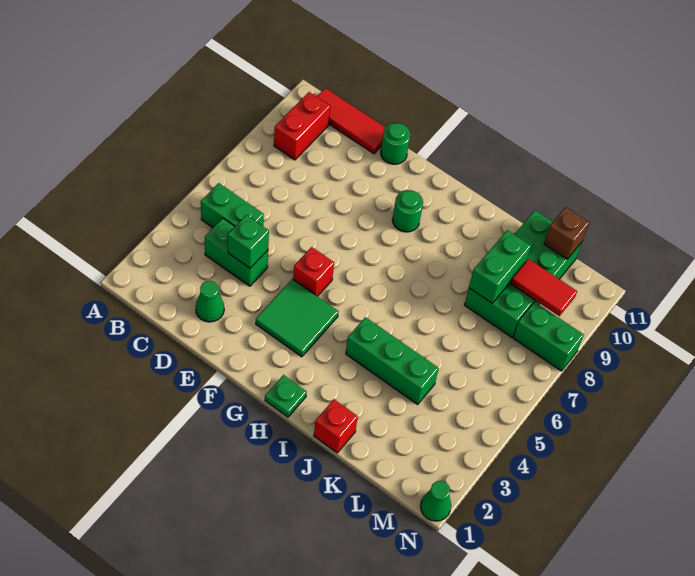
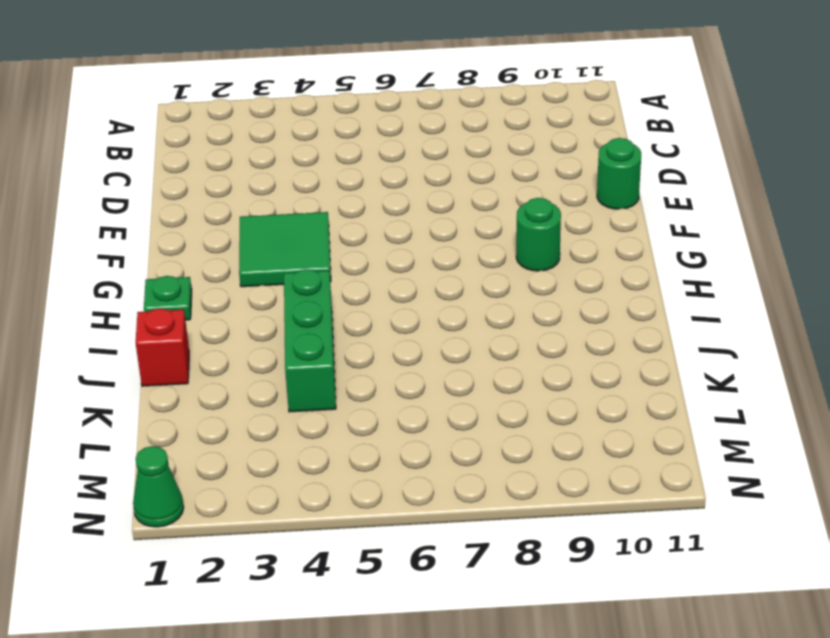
none -> green brick B5:C5 level 1
none -> red brick B9:B10 level 1
none -> red tile B11:D11 level 1

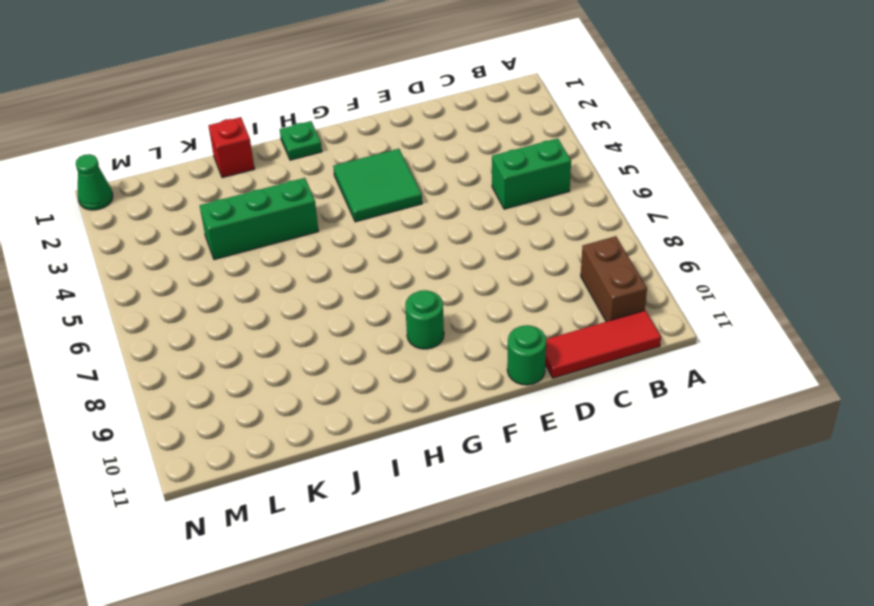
brown brick B9:B10 level 1 -> red brick B9:B10 level 1
none -> green brick C4:D4 level 1
none -> green cone D2 level 1
none -> red brick F5 level 1

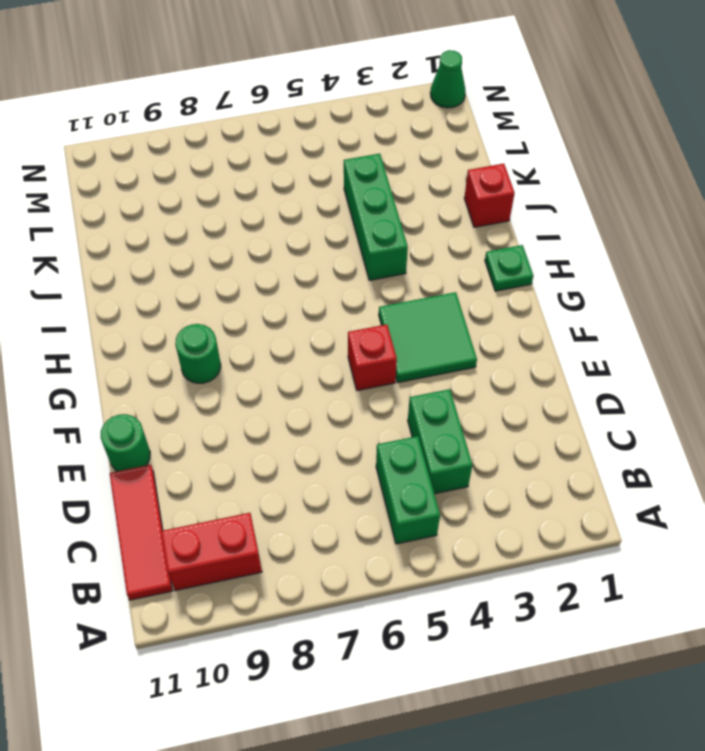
none -> green cone D2 level 1
none -> green brick K8:L11 level 1
none -> green brick M8:N8 level 1

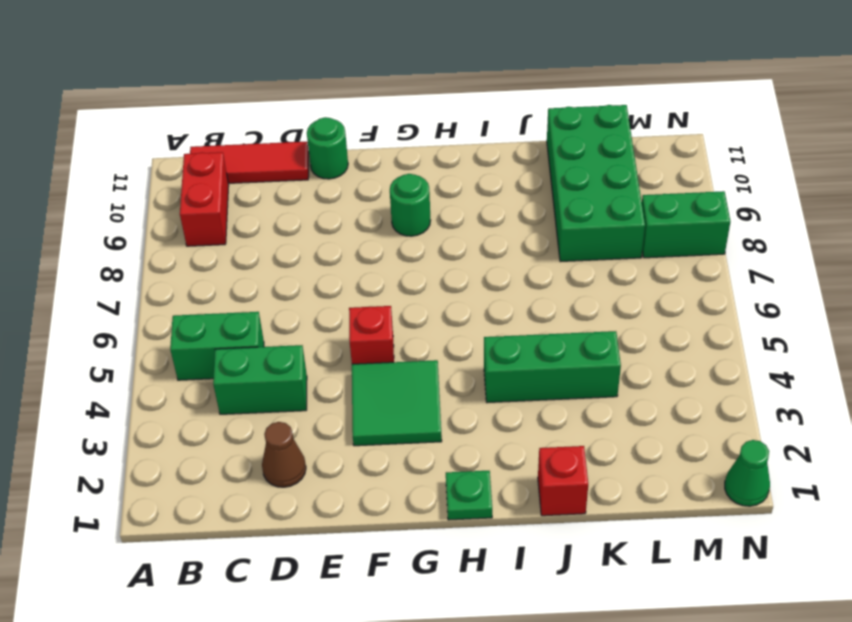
brown cone D2 level 1 -> green cone D2 level 1
none -> green brick D4 level 2
none -> green brick K8:K9 level 2
none -> red tile L9:M9 level 2

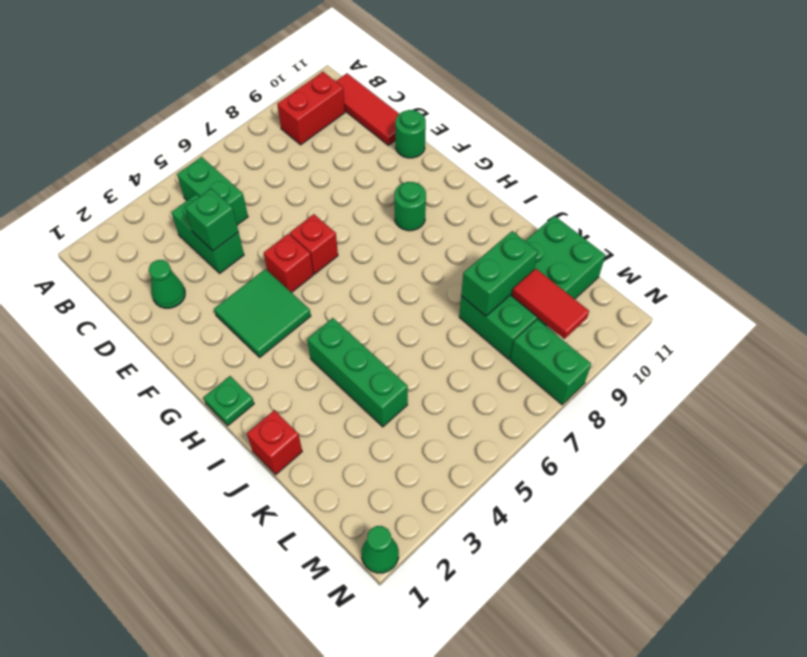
red brick F6 level 1 -> none
none -> brown brick L11 level 2

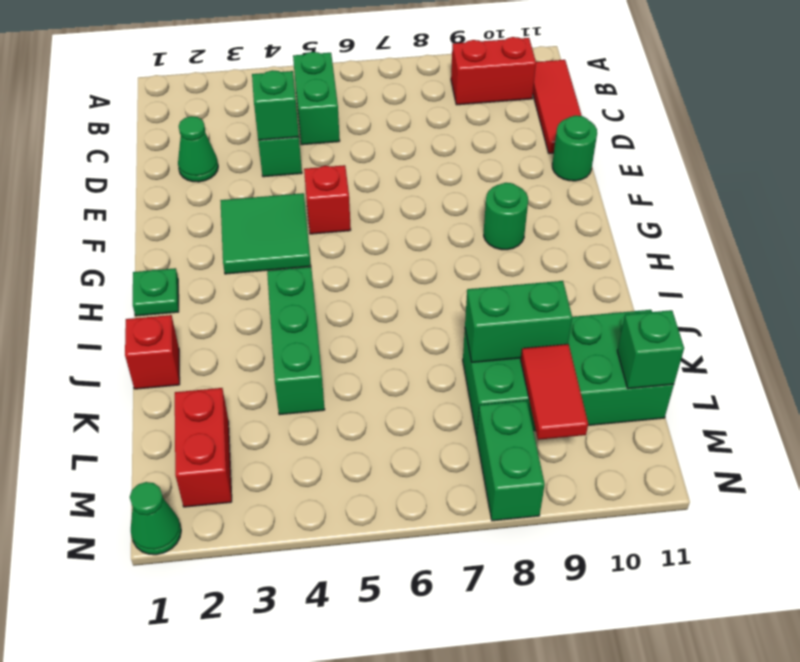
red brick L2:M2 level 1 -> none
green brick L11 level 2 -> brown brick L11 level 2

